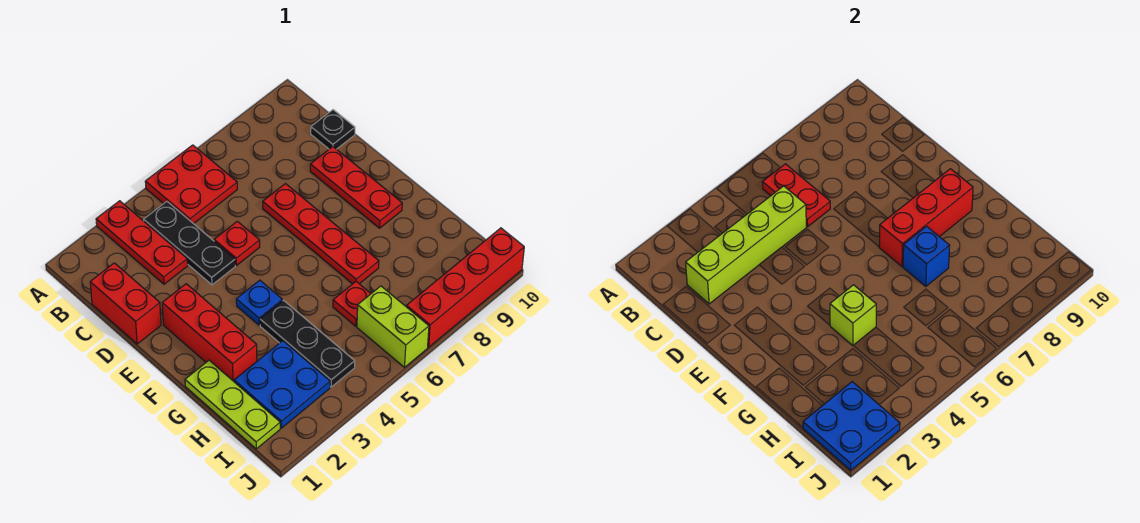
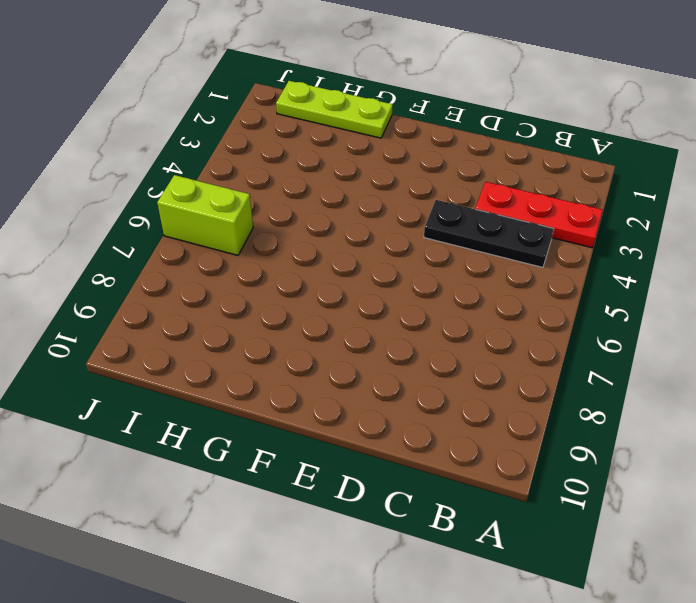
none -> red plate A5:B6 level 1
none -> red brick C1:D1 level 1
none -> black plate C10 level 1

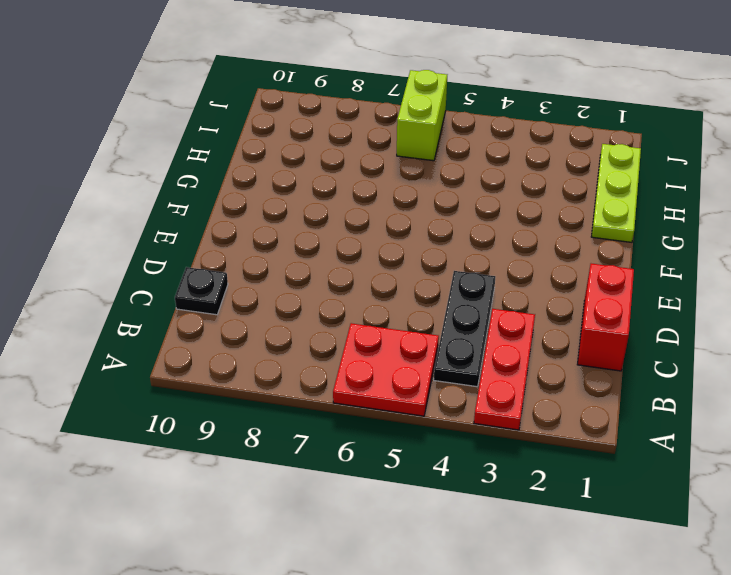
none -> red plate D5 level 1
none -> red plate D7:G7 level 1
none -> red plate D9:F9 level 1

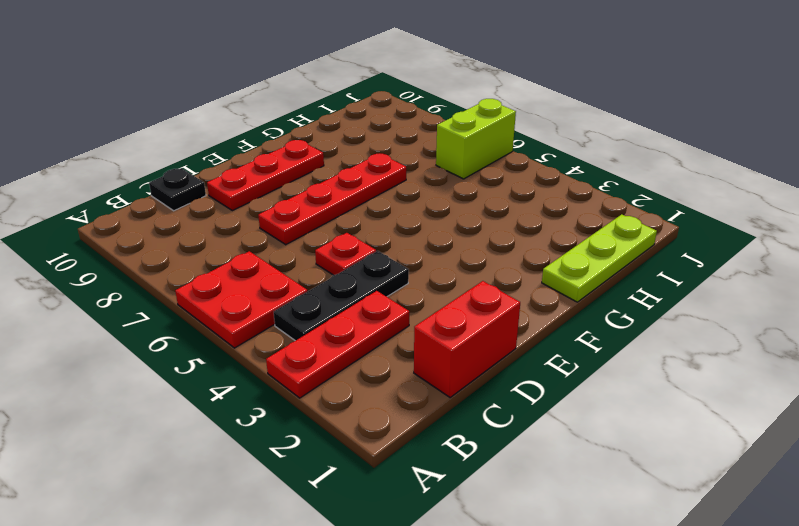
none -> red brick E2:G2 level 1
none -> blue plate F4 level 1
none -> black plate G4:I4 level 1

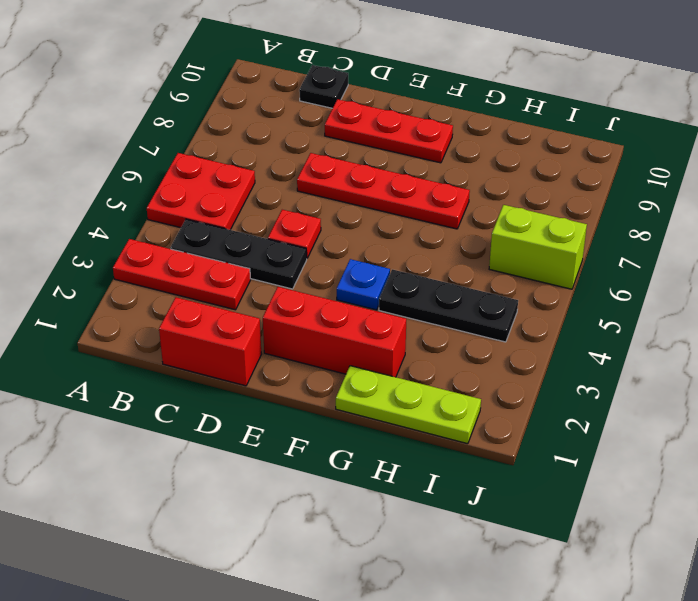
none -> blue plate H2:I3 level 1
none -> red plate H6 level 1
none -> red brick J7:J10 level 1

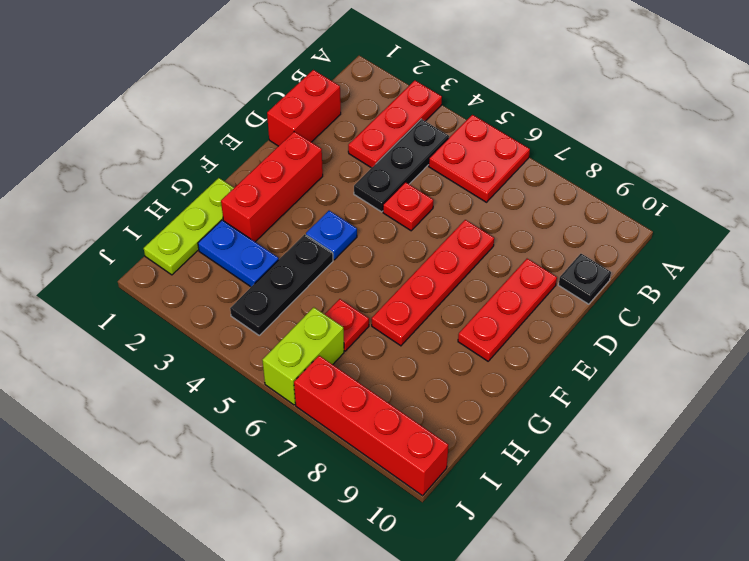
blue plate H2:H3 level 1 -> blue plate H2:I3 level 1
none -> red plate B6:C6 level 2
none -> lime brick C2:C5 level 2
none -> red brick F7:F9 level 2

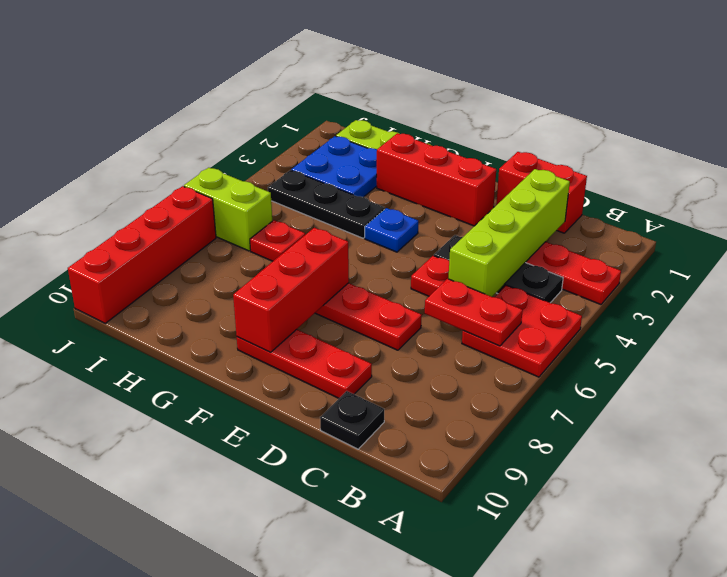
none -> lime brick G4 level 2
none -> blue brick G7 level 2
none -> blue plate I1:J2 level 2

